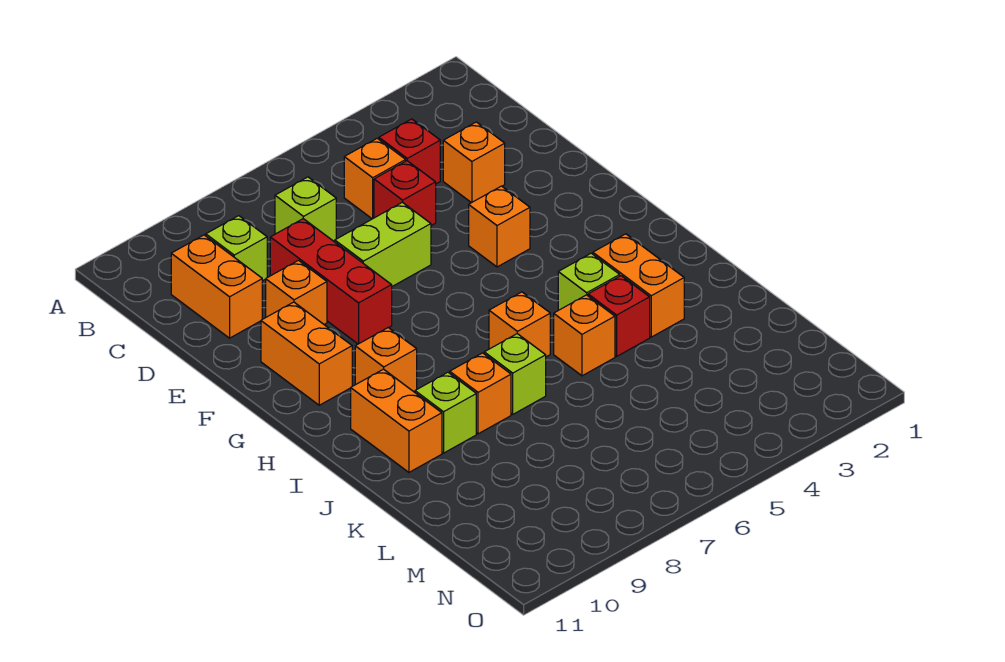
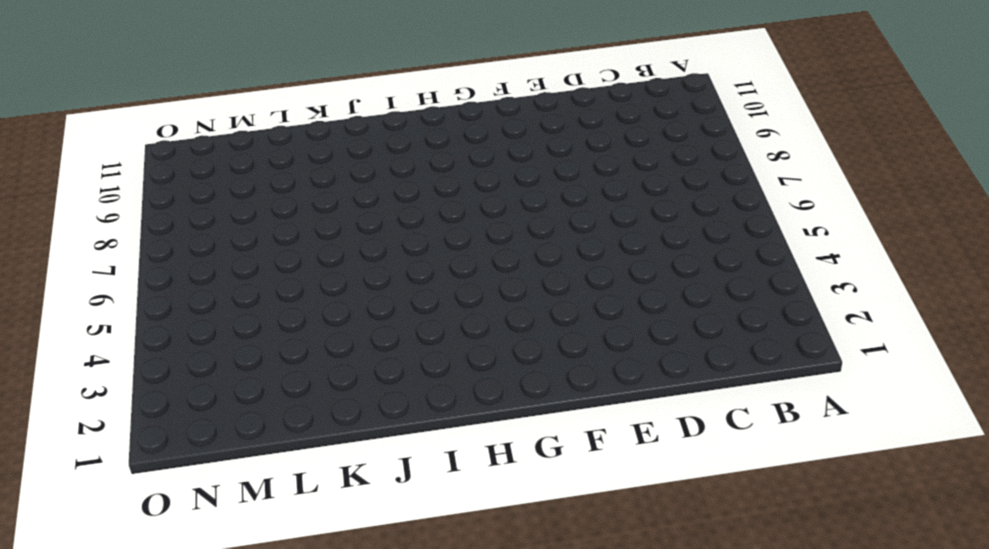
none -> red brick C4 level 1
none -> orange brick C5 level 1
none -> lime brick C7 level 1

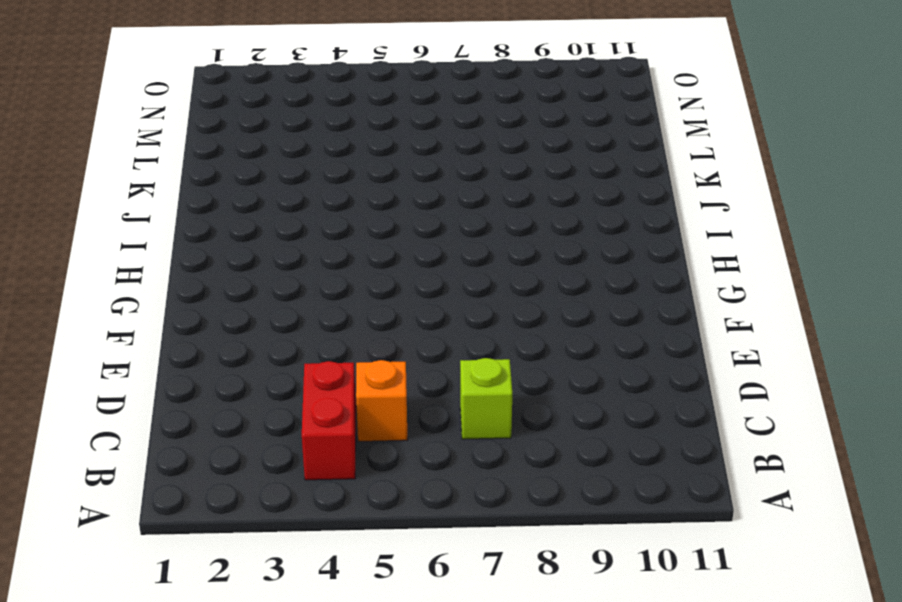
red brick B4:C4 level 1 -> red brick C4 level 1
none -> lime brick C9 level 1
none -> orange brick C10:D10 level 1
none -> orange brick D3 level 1

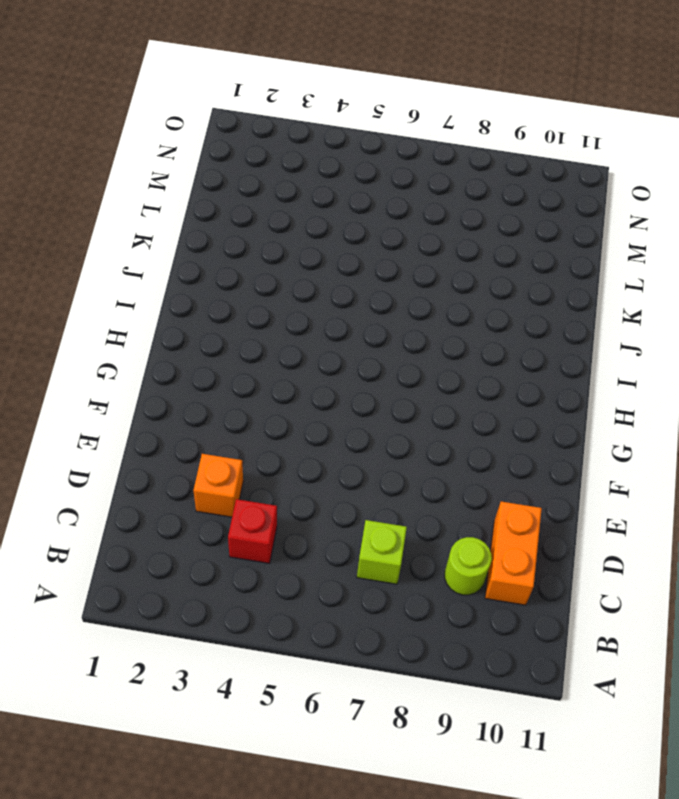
lime round brick C9 level 1 -> lime brick C9 level 1
none -> orange brick C5 level 1
none -> red brick D5 level 1
none -> red brick D8:F8 level 1

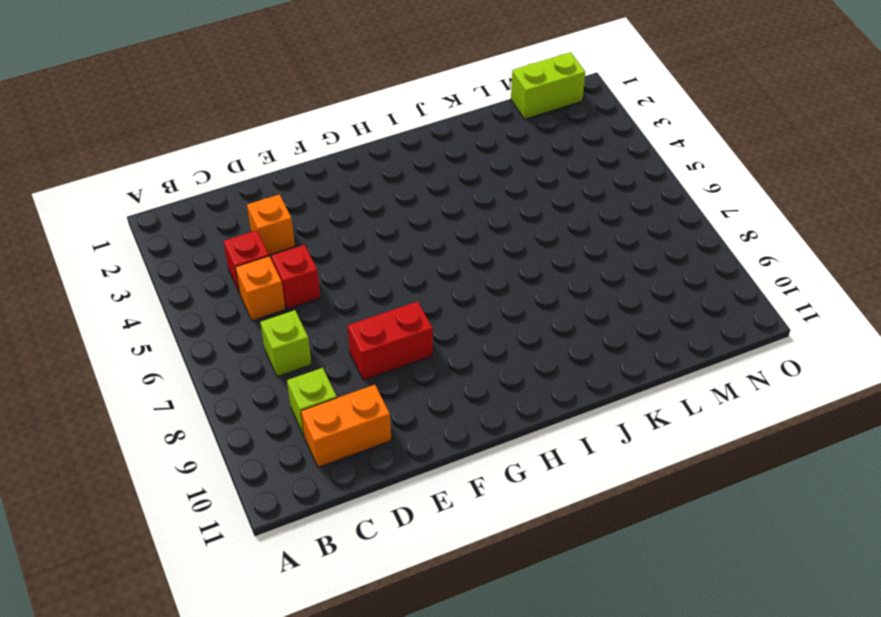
red brick E8:F8 level 1 -> red brick D8:F8 level 1
lime brick M1:N1 level 1 -> lime brick E6:E7 level 1
none -> orange brick E9 level 1
none -> orange brick F4 level 1
none -> orange brick F10:G10 level 1

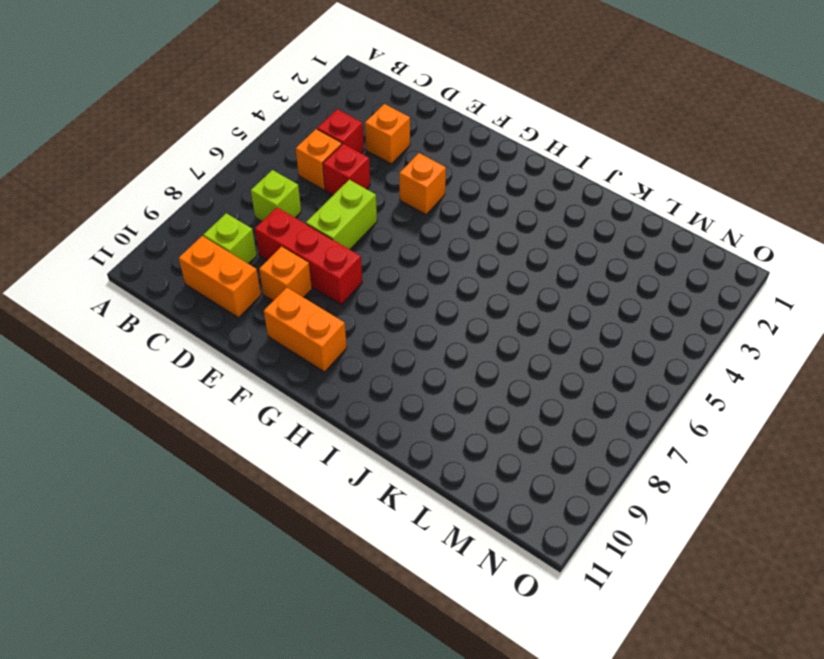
none -> orange brick H9 level 1
none -> orange brick I3:J3 level 1
none -> lime brick I4 level 1

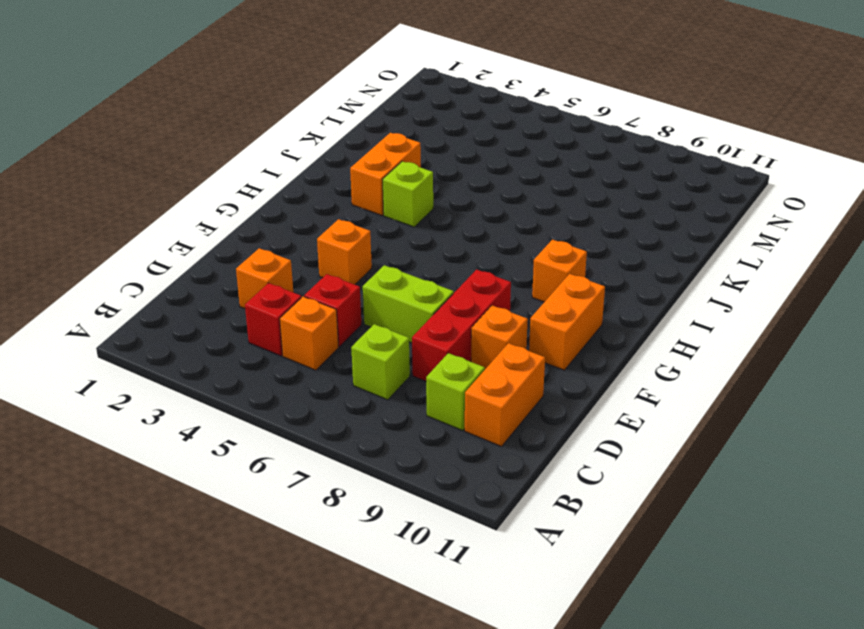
none -> orange brick I6 level 1
none -> orange brick I10:J10 level 1
none -> red brick J4 level 1

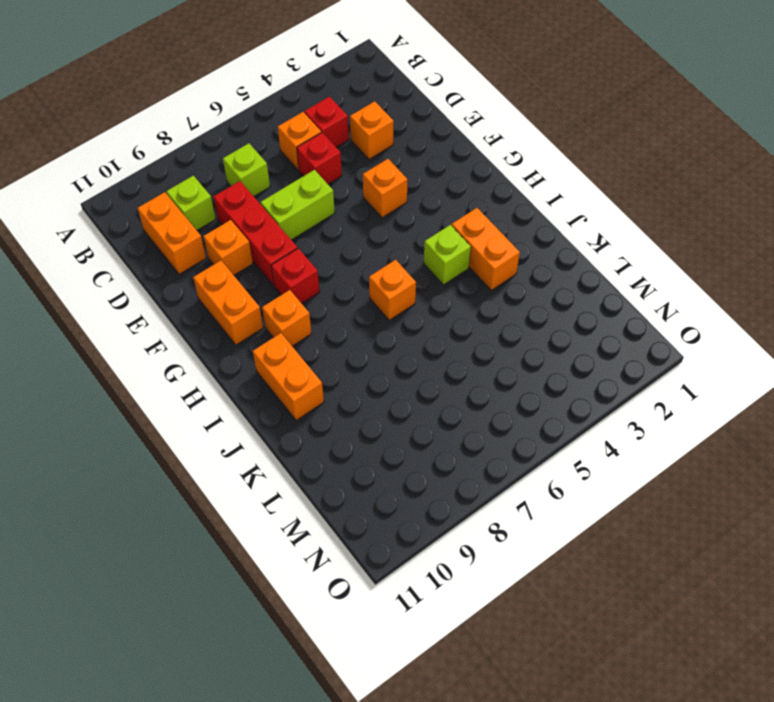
red brick G8 level 1 -> red brick J4 level 1
none -> orange brick J5 level 1
none -> lime brick J7 level 1
none -> orange brick J8 level 1

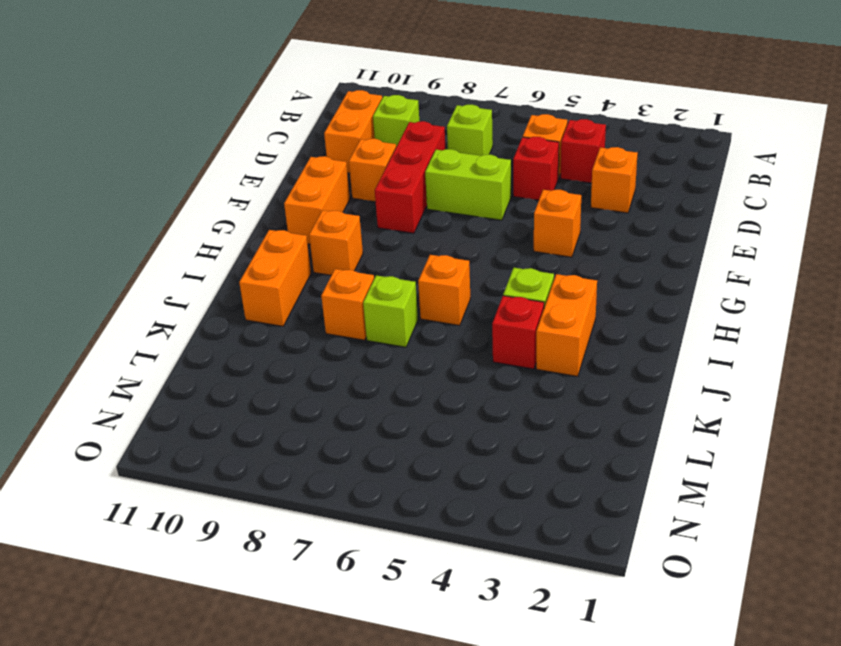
none -> orange brick J5 level 1
none -> lime brick J9 level 1

